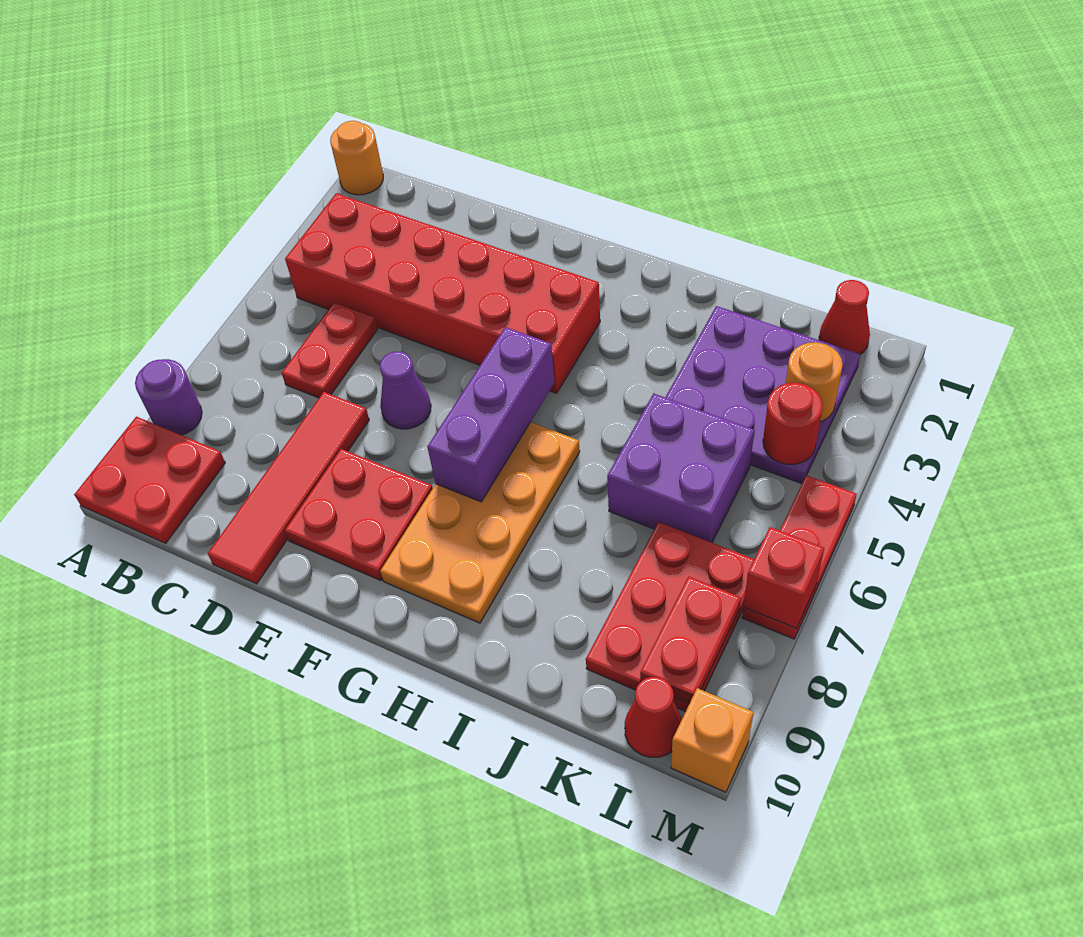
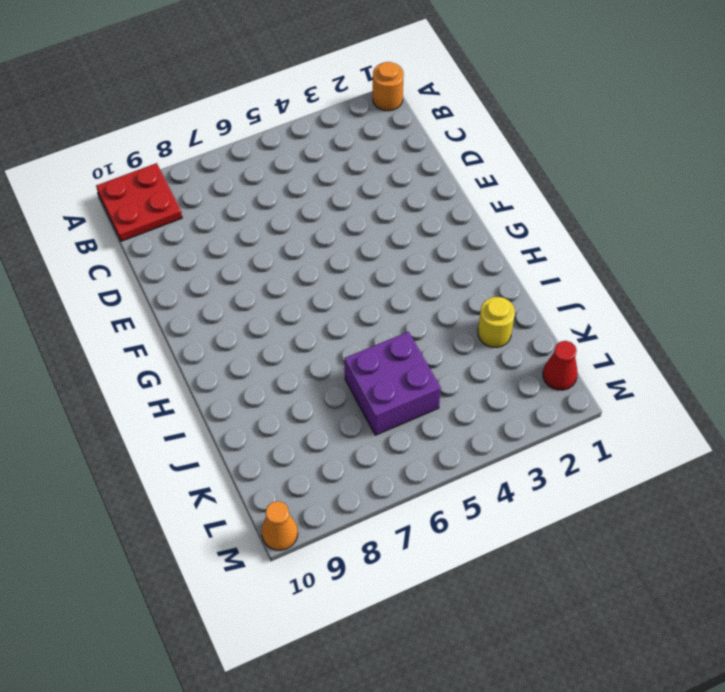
yellow round brick J2 level 1 -> purple plate J2:L4 level 1
orange cone M10 level 1 -> orange brick M10 level 1
none -> purple round brick A8 level 1
none -> red brick B3:G4 level 1
none -> red plate C5:C6 level 1

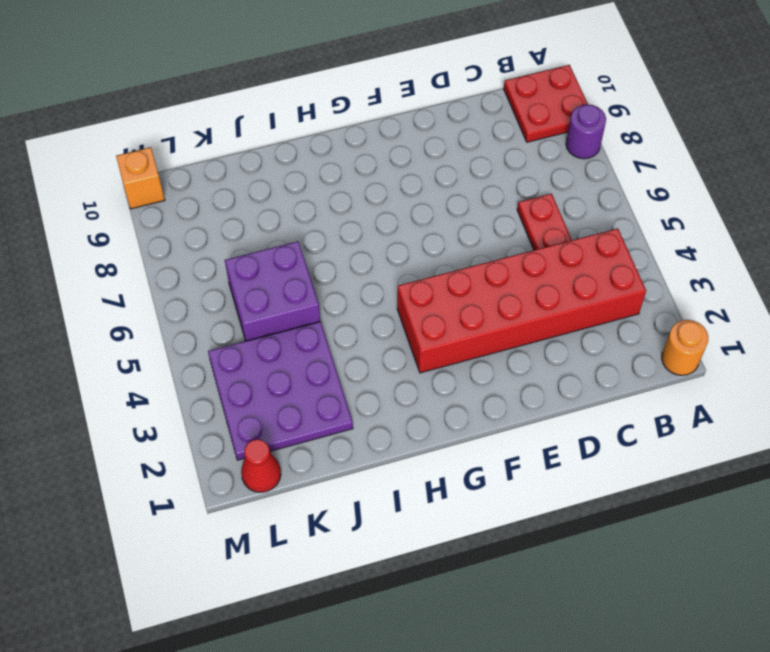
none -> red tile D7:D10 level 1
none -> purple cone E6 level 1
none -> red plate E8:F9 level 1

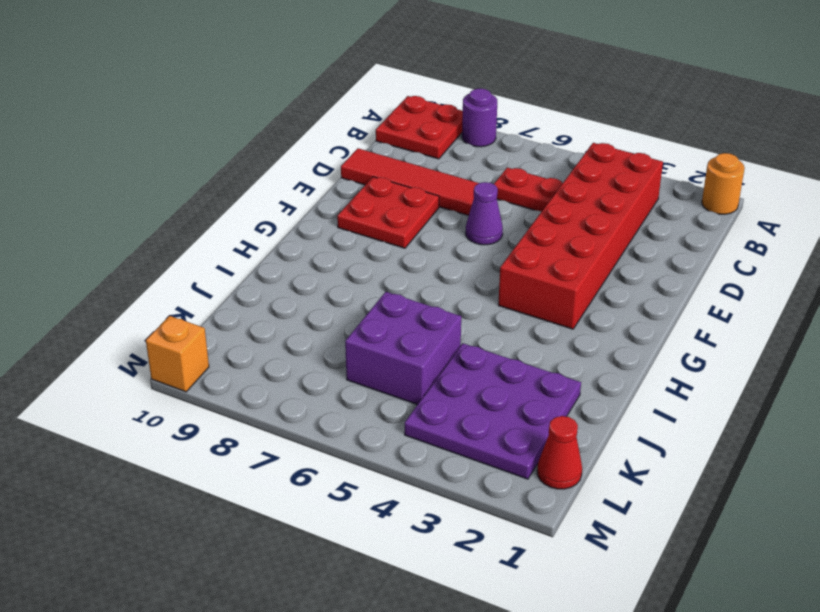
none -> orange plate G6:H9 level 1
none -> red plate K7:L9 level 1
none -> red cone L10 level 1

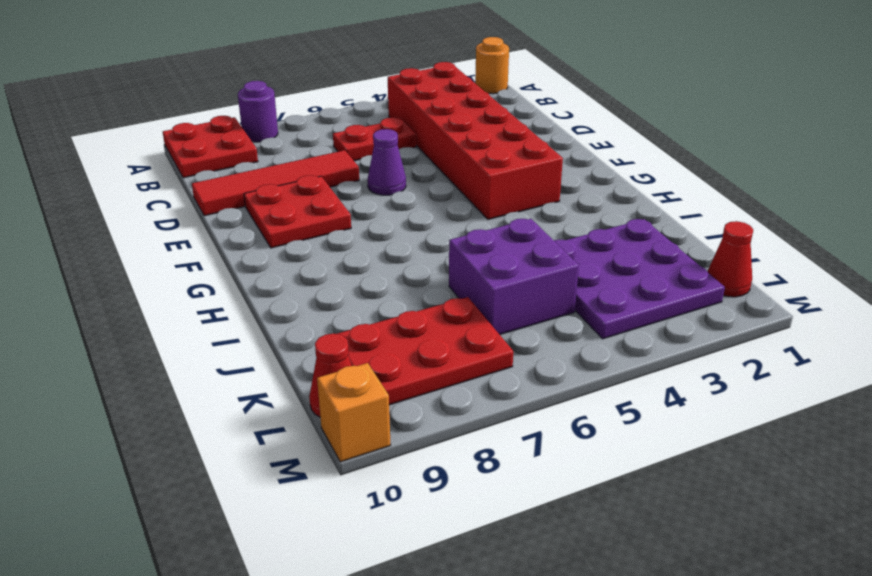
none -> orange plate G6:H9 level 1
none -> red plate M5:M7 level 1
none -> purple brick G5:G7 level 2

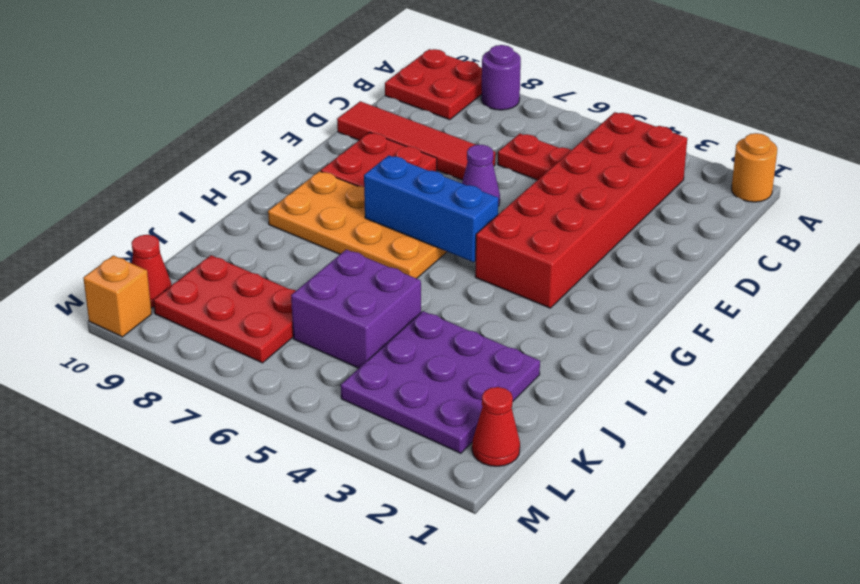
blue brick G5:G7 level 2 -> purple brick G5:G7 level 2
none -> red plate M5:M7 level 1
none -> orange round brick L3 level 2
none -> red round brick L4 level 2

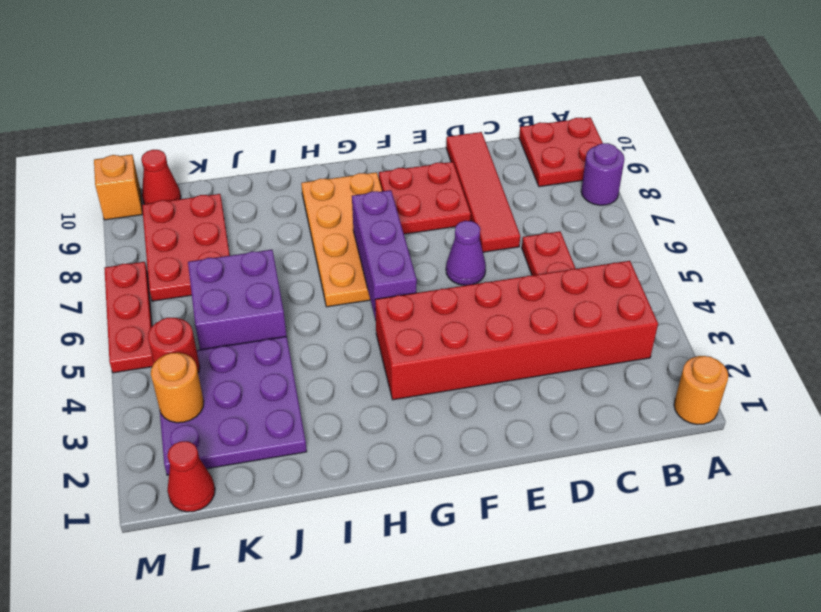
none -> red plate L8:L9 level 2
none -> red brick M7 level 2

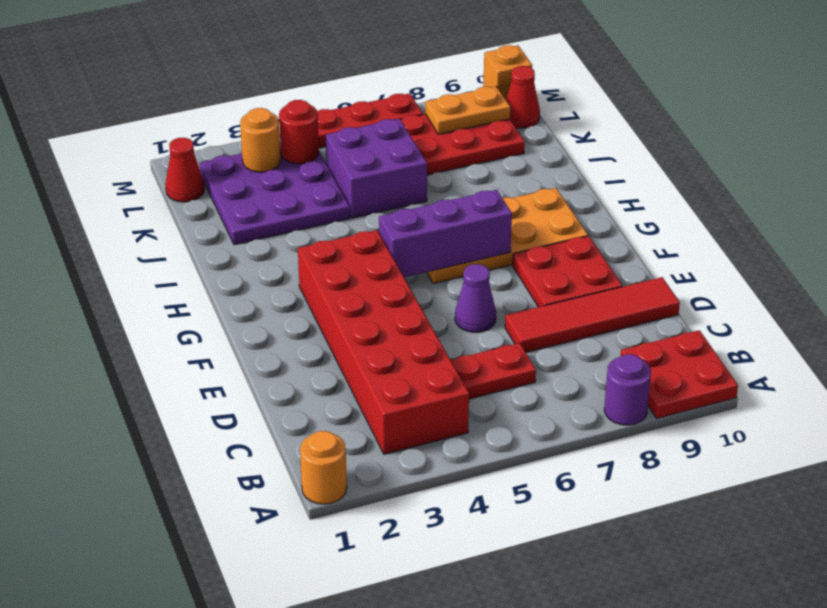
orange plate L8:L9 level 2 -> red plate L8:L9 level 2
none -> red brick M7 level 2

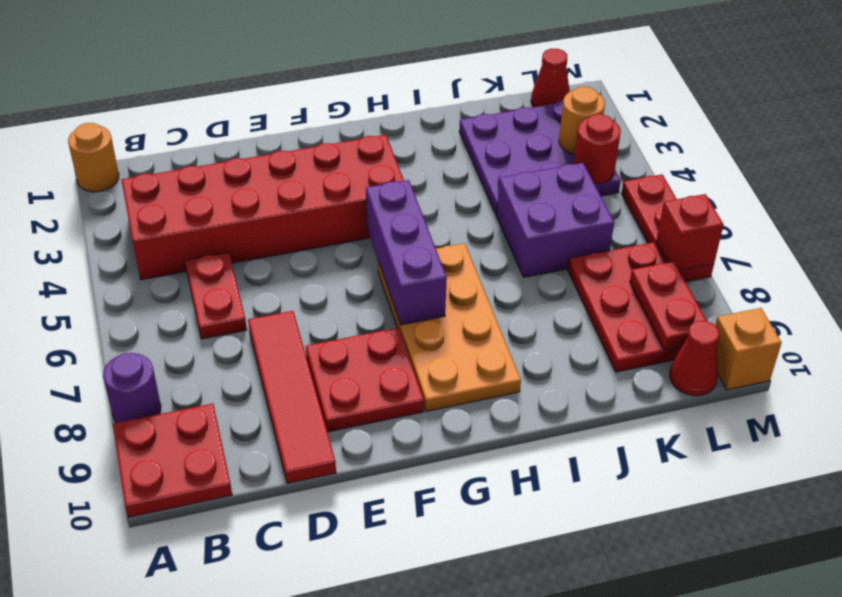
none -> purple cone E6 level 1

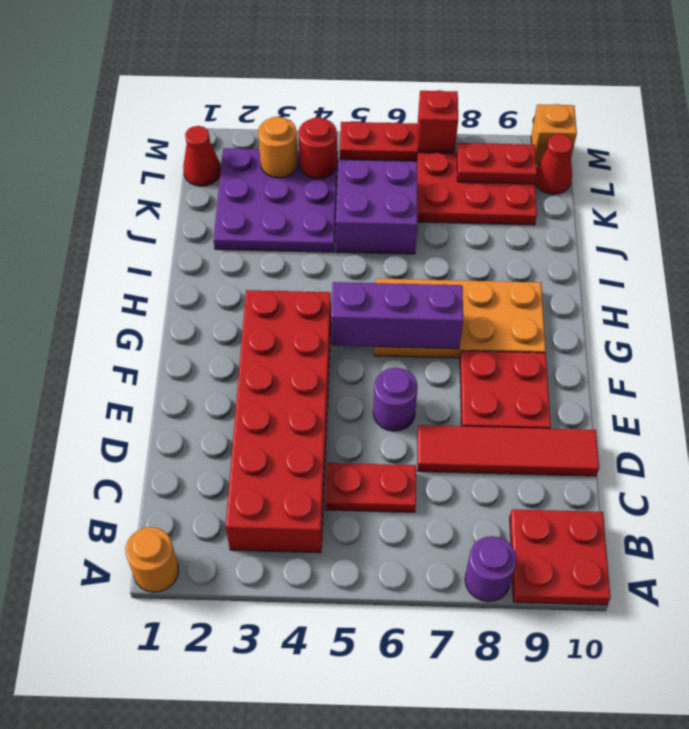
purple round brick E6 level 1 -> purple cone E6 level 1

